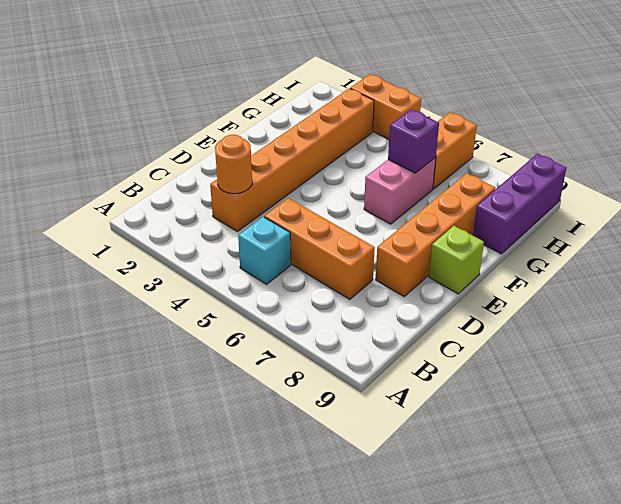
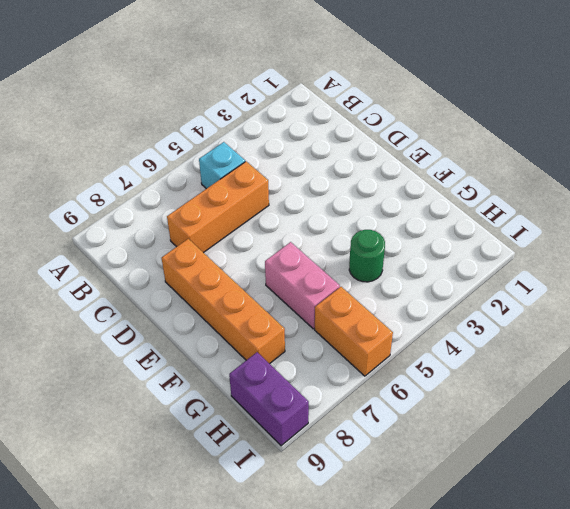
green round brick G4 level 1 -> none
purple brick H9:I9 level 1 -> purple brick G9:I9 level 1
none -> orange brick C3:H3 level 1
none -> lime brick E9 level 1

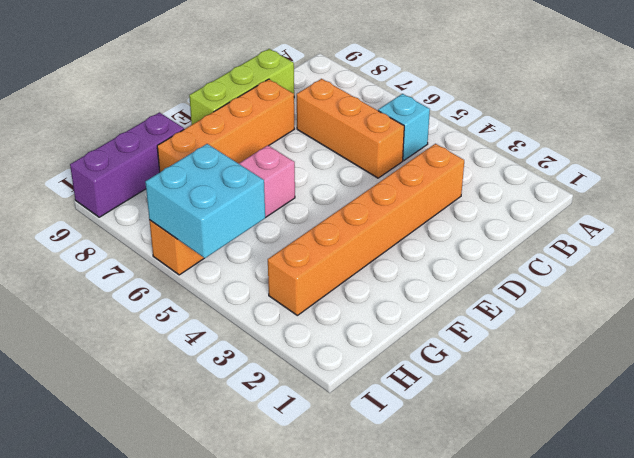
lime brick C9:E9 level 1 -> lime brick E9 level 1
cyan brick H5:I6 level 2 -> none
none -> orange brick I3:I4 level 1
none -> orange round brick C3 level 2

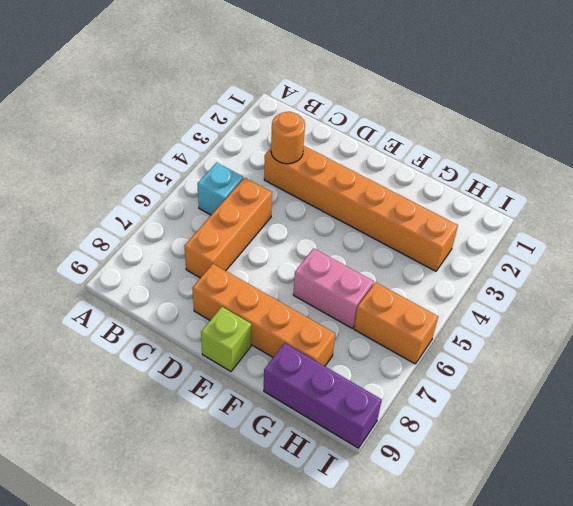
none -> orange brick I3:I4 level 1
none -> purple brick G6 level 2

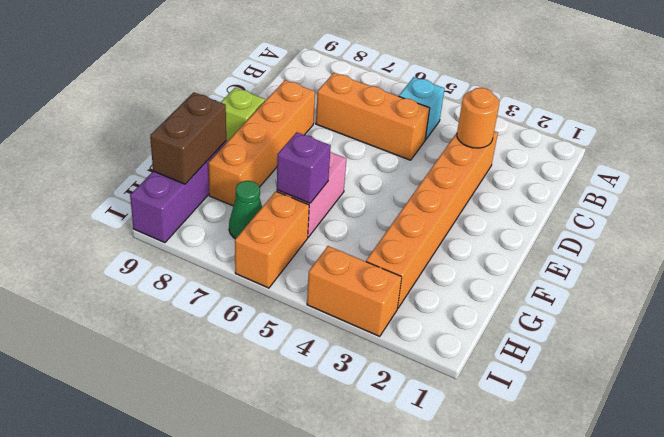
brown brick G9:H9 level 2 -> none
green cone H7 level 1 -> none

